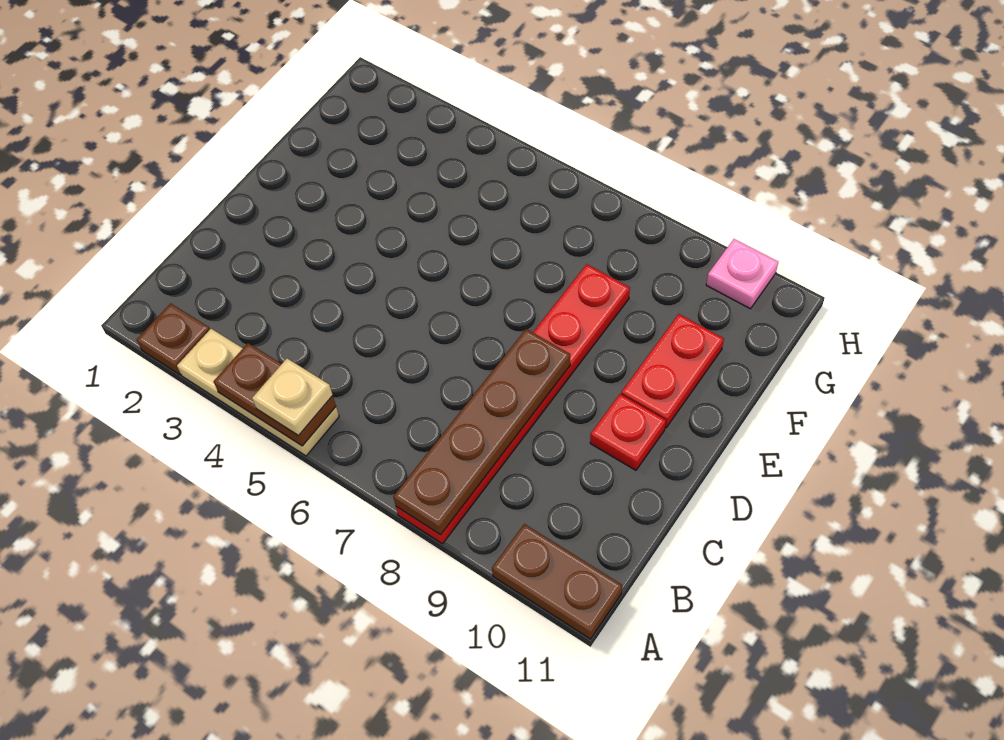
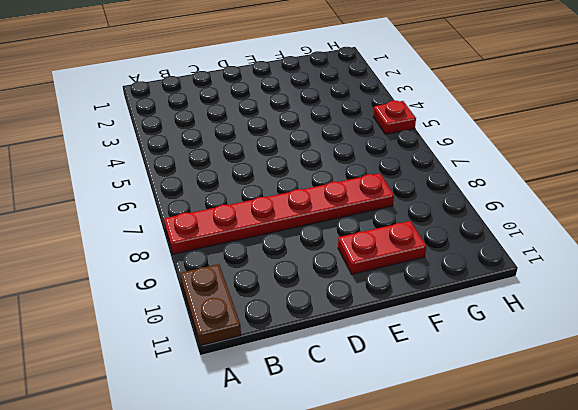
red plate H5 level 1 -> red plate D10 level 1
none -> brown plate A2 level 1
none -> tan plate A3:A5 level 1

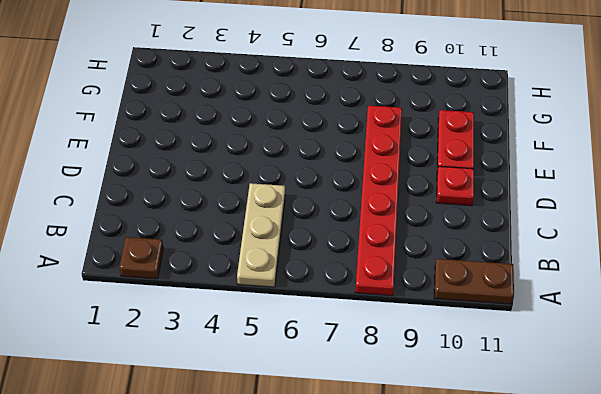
tan plate A5:C5 level 1 -> tan plate A3:A5 level 1
none -> pink plate H10 level 1
none -> brown plate A4:A5 level 2

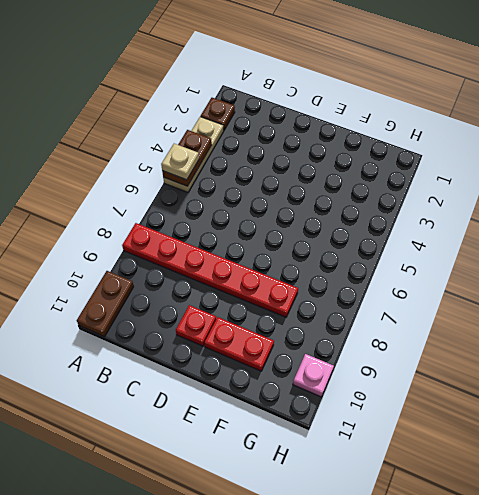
none -> brown plate A8:D8 level 2

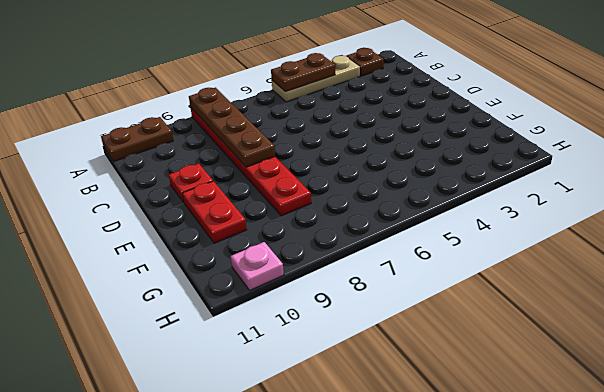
none -> tan plate A5 level 3

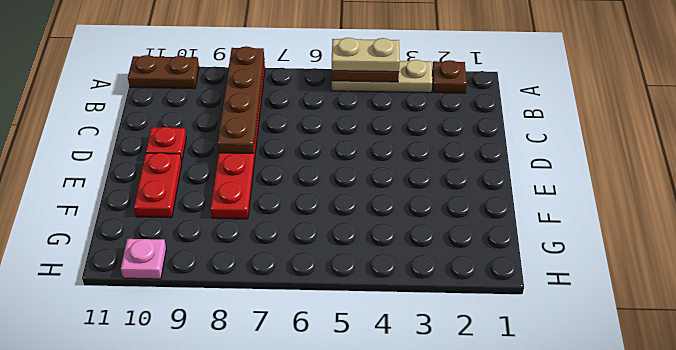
tan plate A4:A5 level 3 -> tan plate A5 level 3

